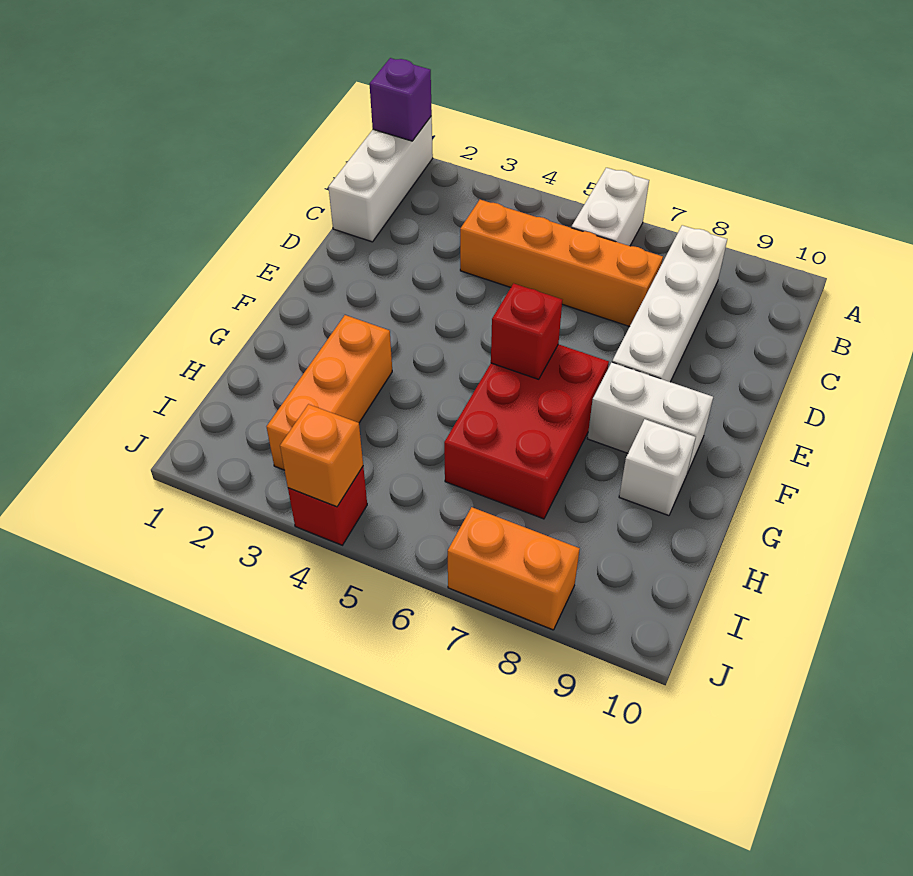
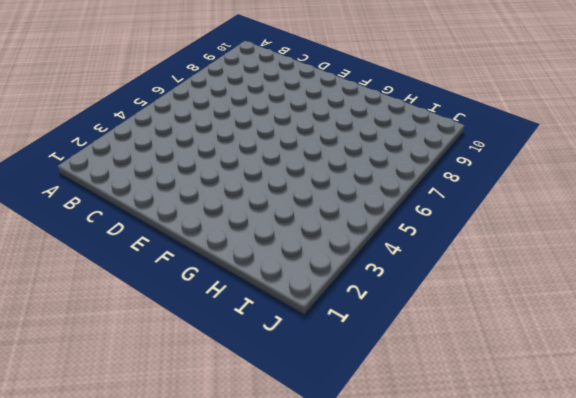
none -> white brick A1:C1 level 1
none -> white brick A6:B6 level 1
none -> white brick B8:E8 level 1

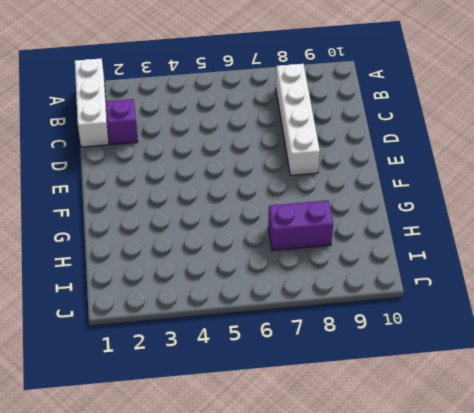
purple brick C2 level 1 -> purple brick A1 level 2
purple brick H7:H8 level 1 -> red brick F6:H7 level 1
none -> white brick A6:B6 level 1
none -> orange brick C4:C7 level 1
none -> white brick F8:F9 level 1

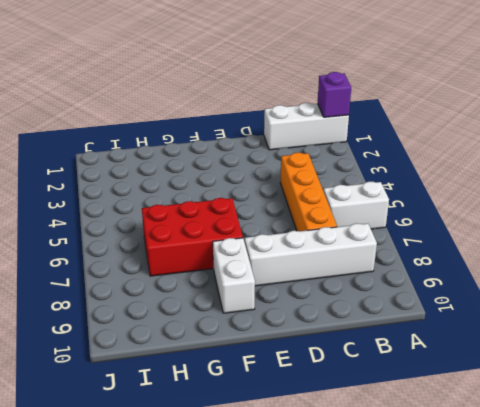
none -> orange brick G3:I3 level 1
none -> white brick G9 level 1
none -> red brick J4 level 1

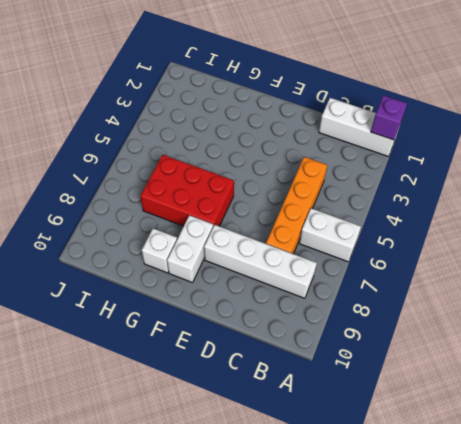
none -> orange brick G3:I3 level 1
none -> red brick J4 level 1
none -> orange brick J7:J8 level 1

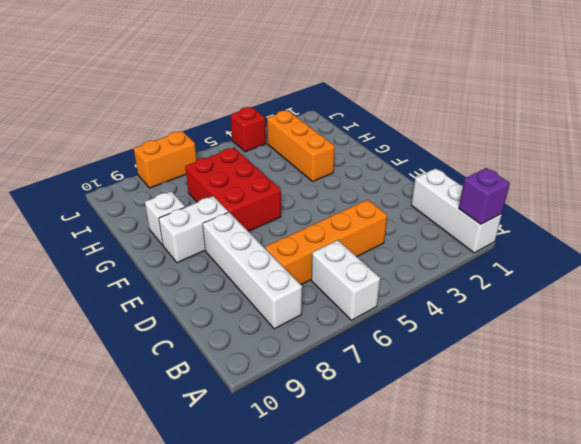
none -> red brick F6 level 2
none -> orange brick J4 level 2

